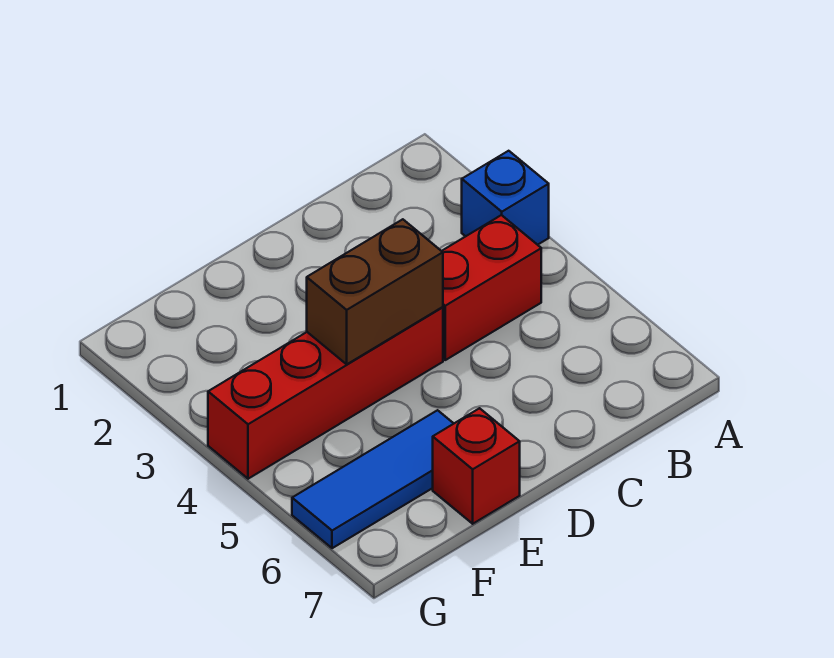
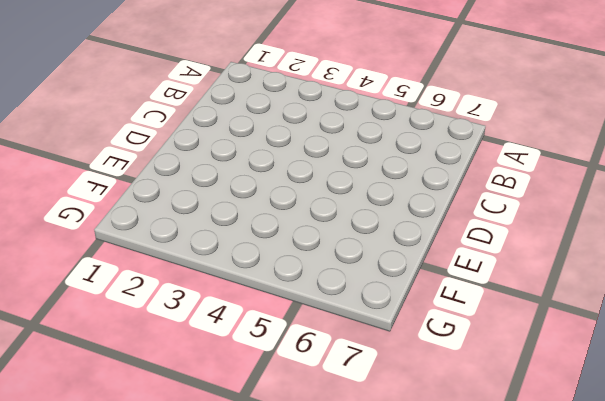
none -> blue brick A3 level 1
none -> red brick B4:C4 level 1

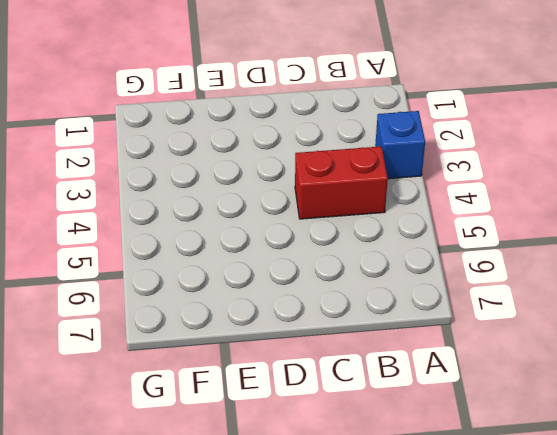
none -> red brick D4:G4 level 1
none -> blue tile E6:G6 level 1

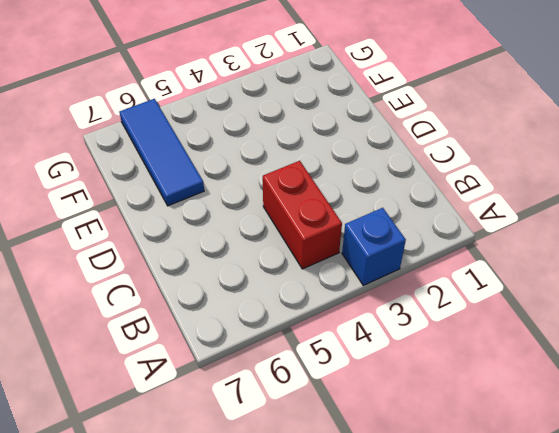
none -> red brick D4:G4 level 1
none -> red brick E7 level 1

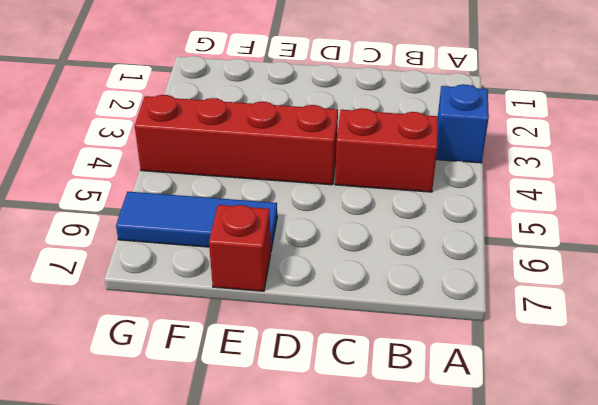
none -> brown brick D4:E4 level 2

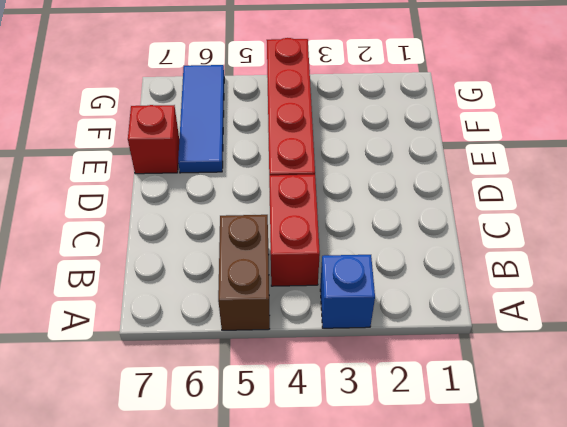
brown brick A5:B5 level 1 -> brown brick D4:E4 level 2

